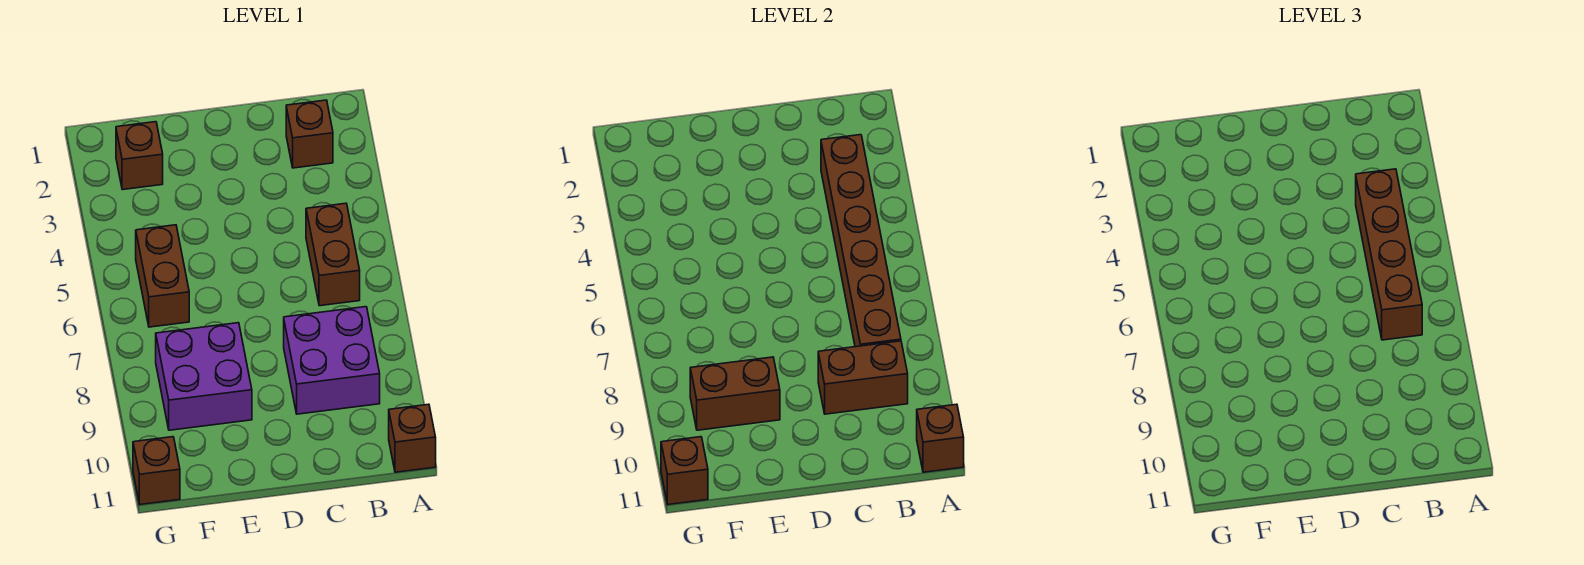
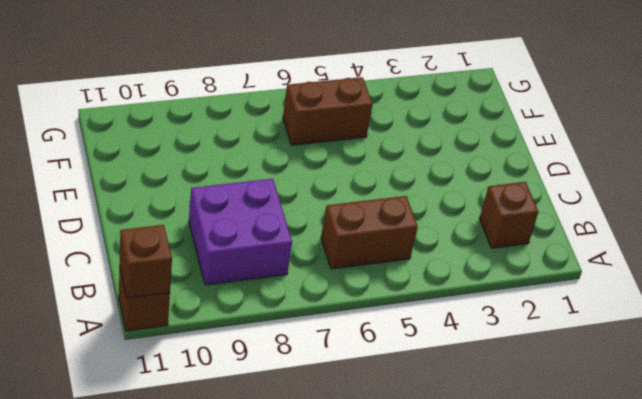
none -> purple brick E8:F9 level 1
none -> brown brick F2 level 1
none -> brown brick G11 level 1

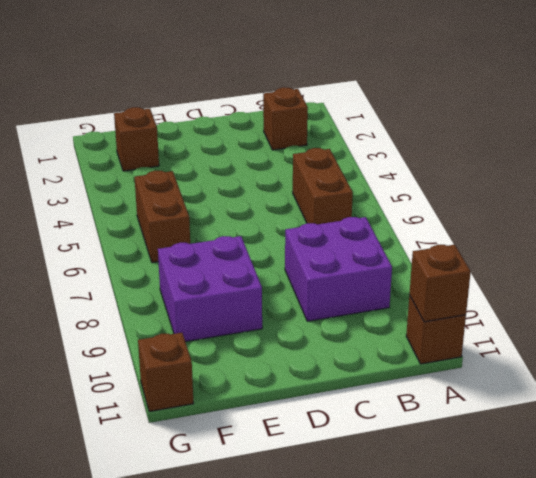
none -> brown brick B3:B8 level 2
none -> brown brick B9:C9 level 2
none -> brown brick E9:F9 level 2

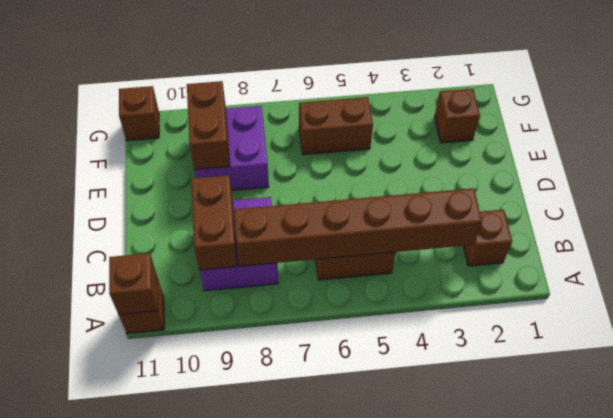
none -> brown brick G11 level 2
none -> brown brick B4:B7 level 3

